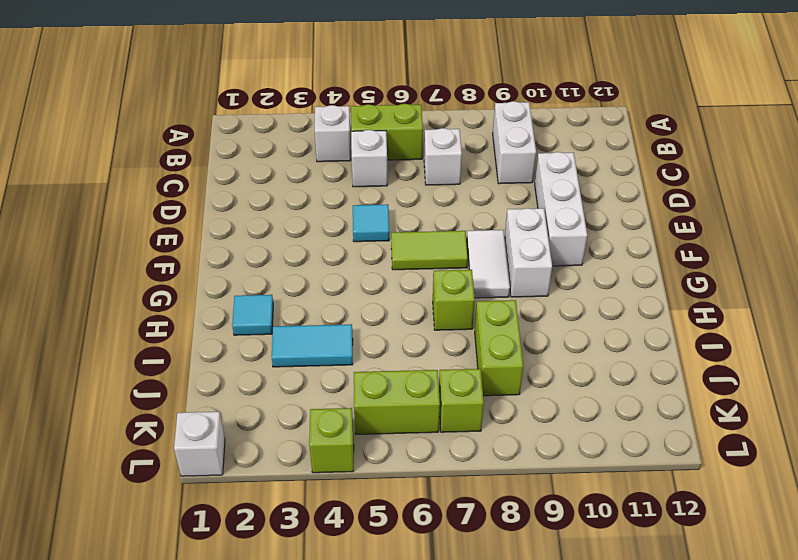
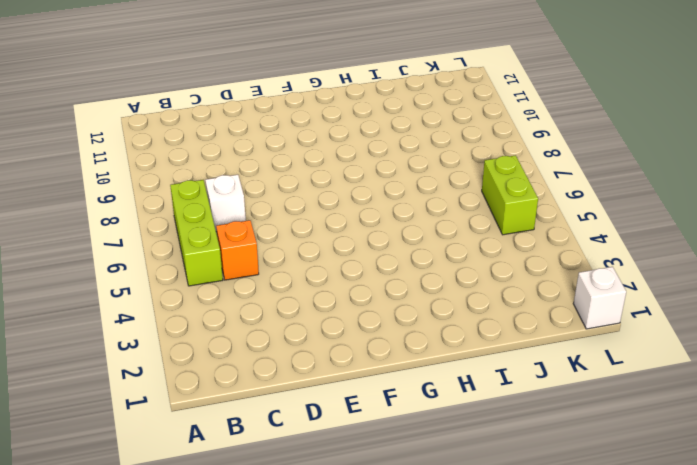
lime brick B5:B7 level 1 -> lime brick B5:B6 level 1
orange brick C5 level 1 -> white brick C5 level 1
none -> white brick B4 level 1
none -> white brick B9:C9 level 1
none -> white brick D10:F10 level 1

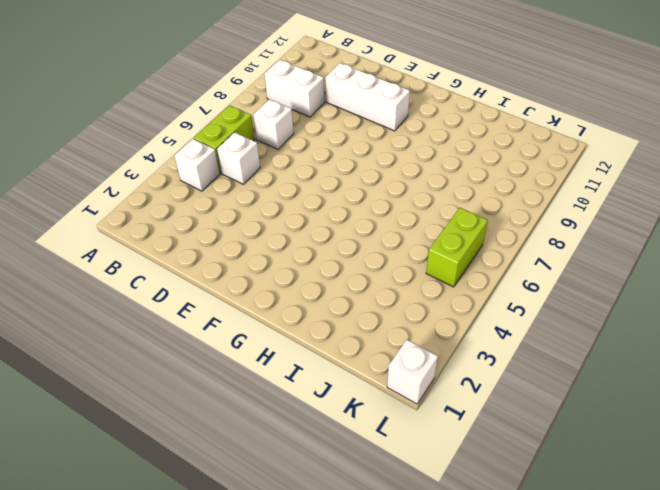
none -> cyan tile E5 level 1
none -> lime tile F6:F7 level 1
none -> white tile F8:G8 level 1

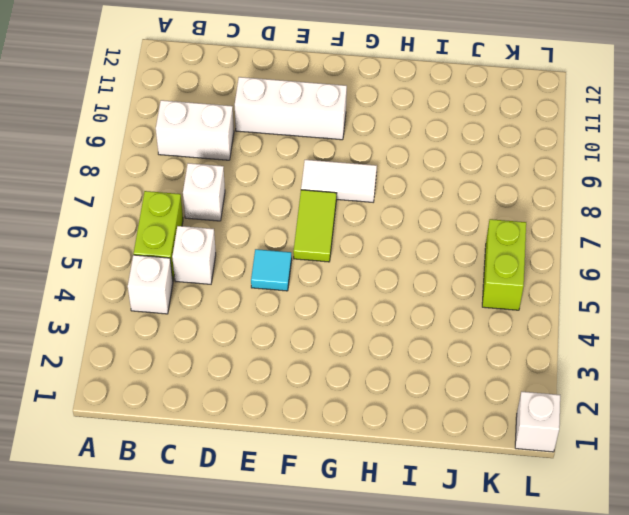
none -> white brick F9:G9 level 1
none -> cyan tile H2 level 1
none -> lime brick H7 level 1

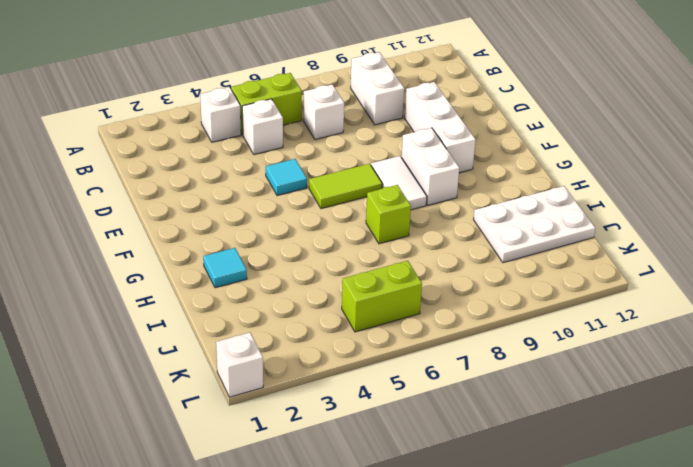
white plate I10:J12 level 1 -> none
none -> cyan tile I3:I4 level 1
none -> lime brick I8:J8 level 1
none -> lime brick K7 level 1

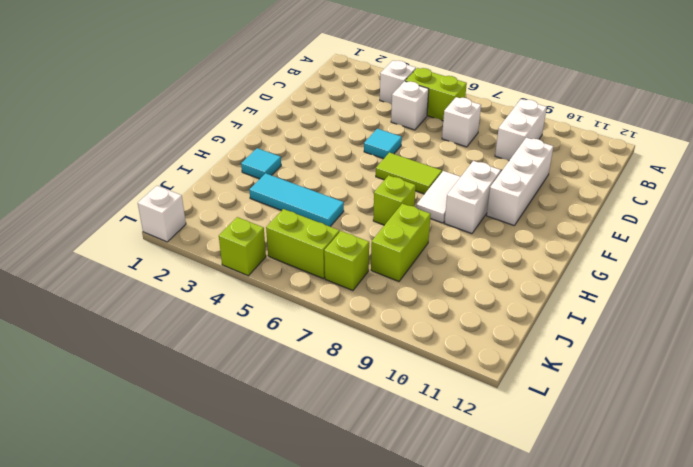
cyan tile I3:I5 level 1 -> cyan tile I3:I4 level 1

